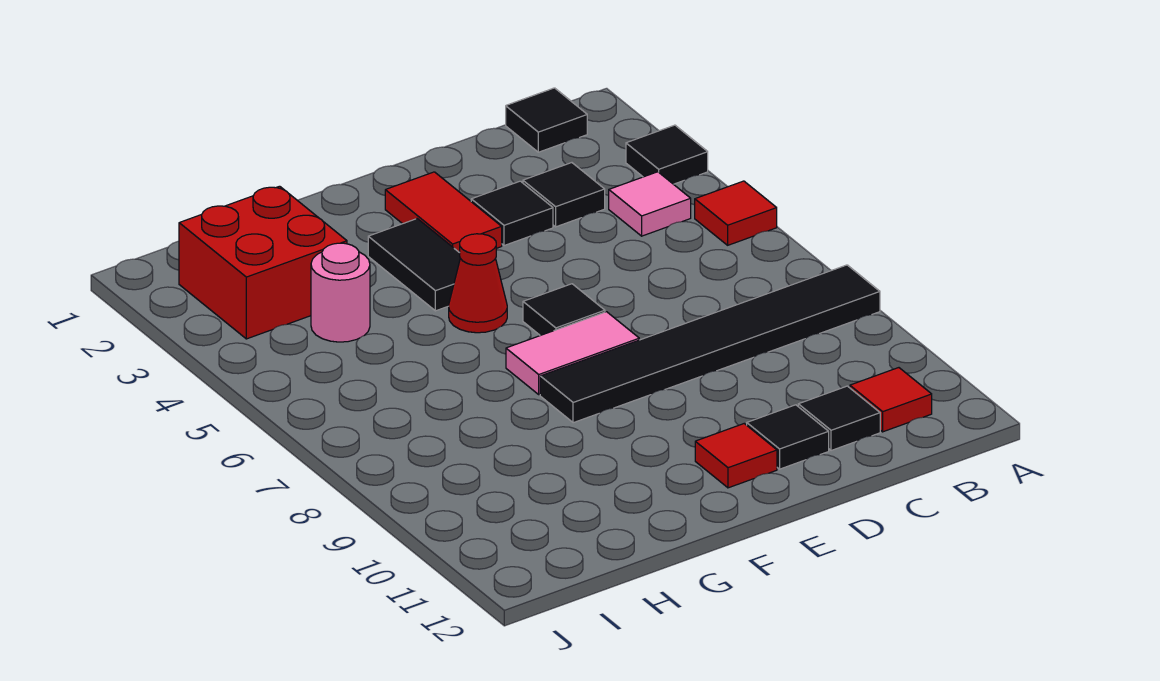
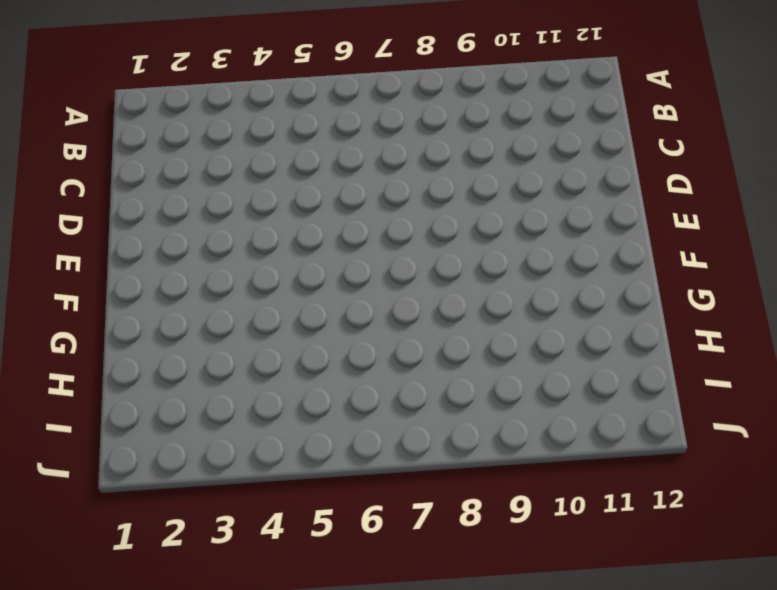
none -> black tile A3 level 1
none -> red tile A5 level 1
none -> black tile A8:F8 level 1

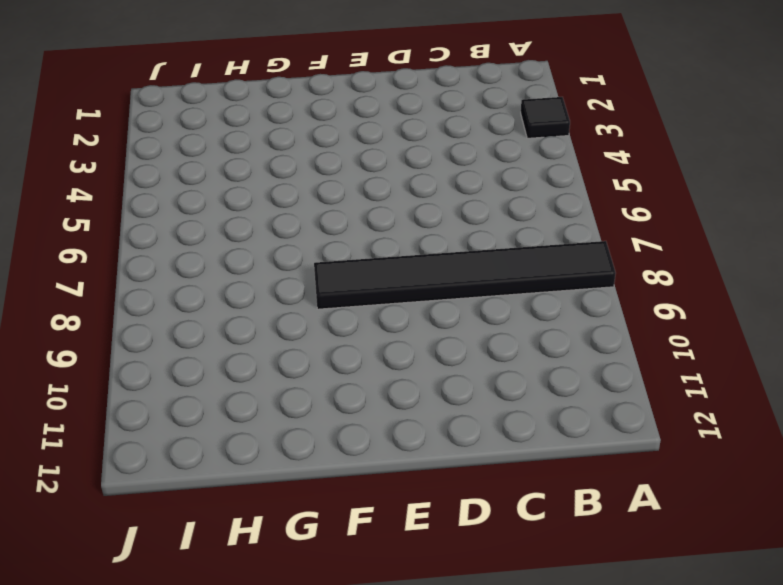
none -> red tile A5 level 1
none -> black tile B1 level 1
none -> pink tile B4 level 1

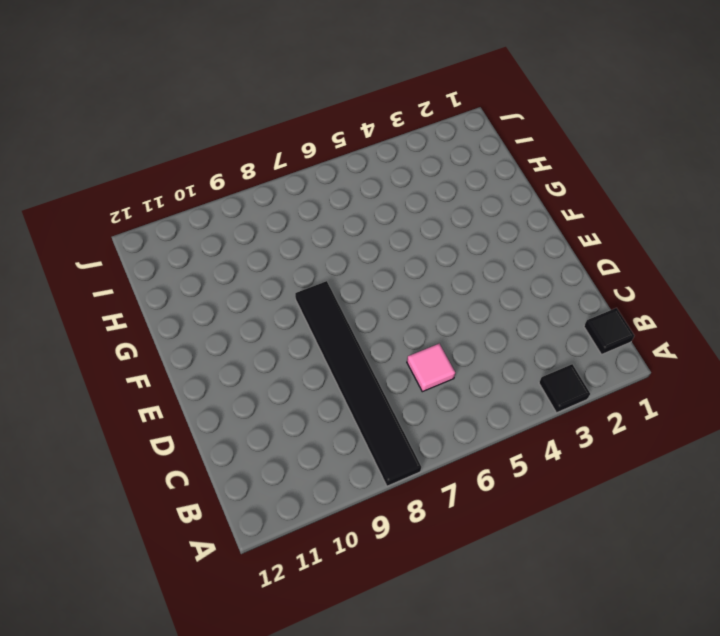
pink tile C6 level 1 -> pink tile B4 level 1
none -> red tile A5 level 1
none -> red tile B11 level 1
none -> black tile C3 level 1

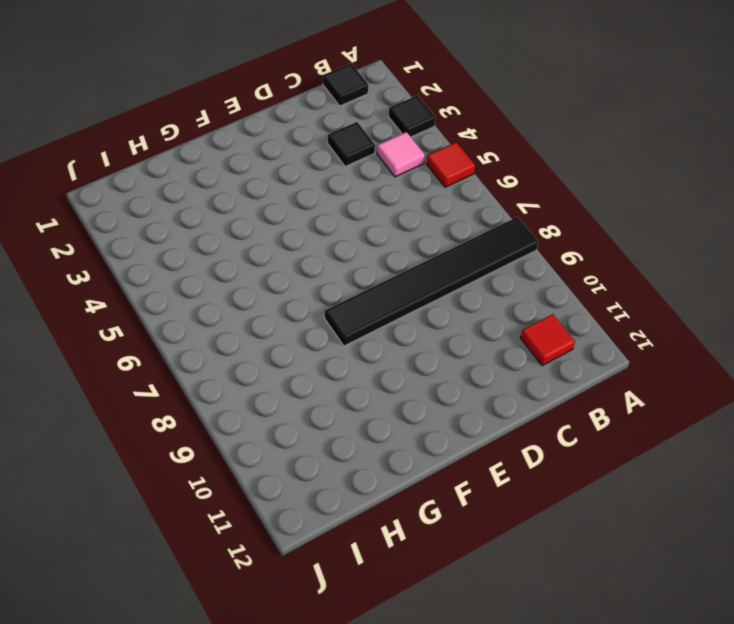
none -> black tile C11 level 1
none -> black tile D3 level 1
none -> black tile D11 level 1

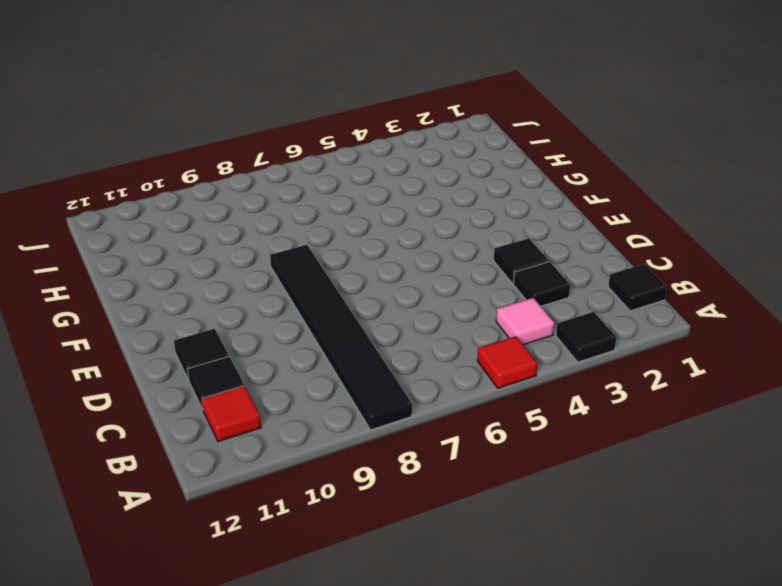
none -> red tile E2:E3 level 1
none -> black tile E6 level 1
none -> pink tile E7:F7 level 1

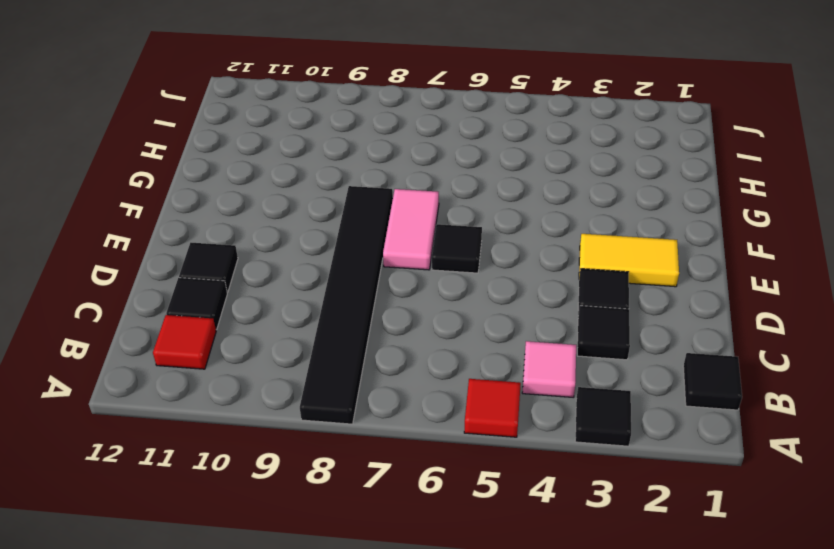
yellow tile E2:E3 level 1 -> red tile E2:E3 level 1
none -> red tile E11 level 1
none -> black tile F3:F4 level 1
none -> red cone F5 level 1

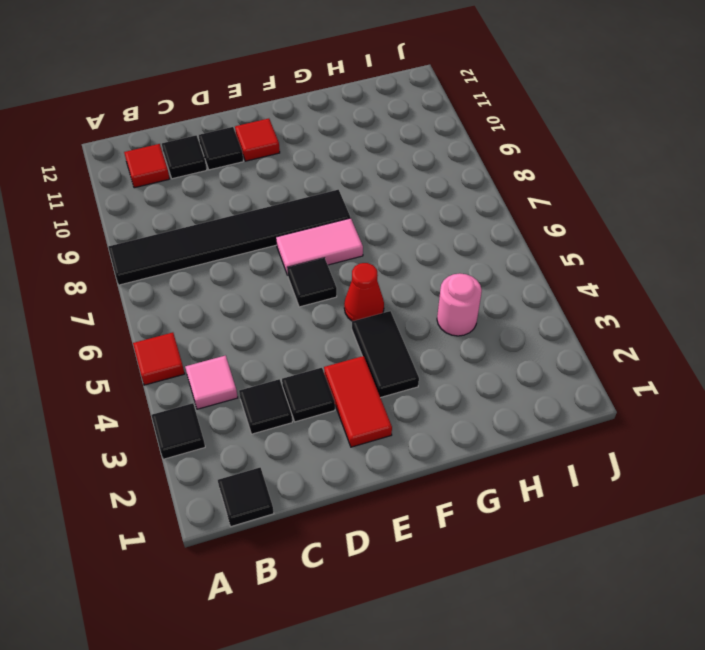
none -> red brick H2:I3 level 1

